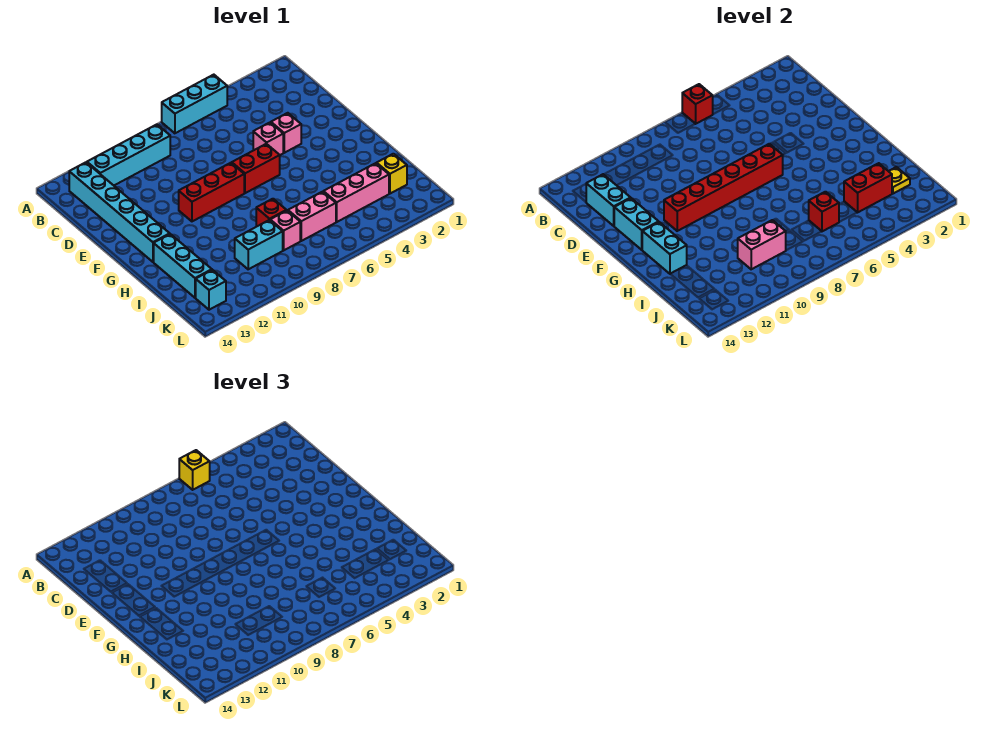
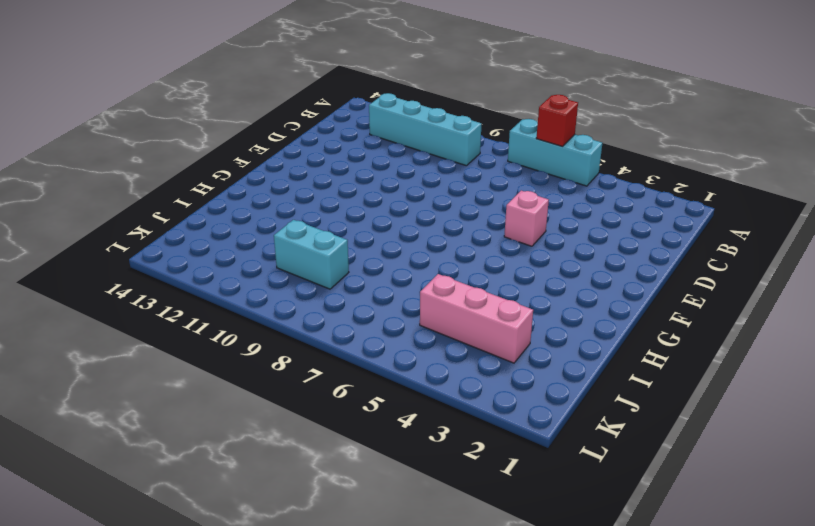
none -> cyan brick B13:G13 level 1
none -> pink brick E4 level 1
none -> red brick F6:F7 level 1

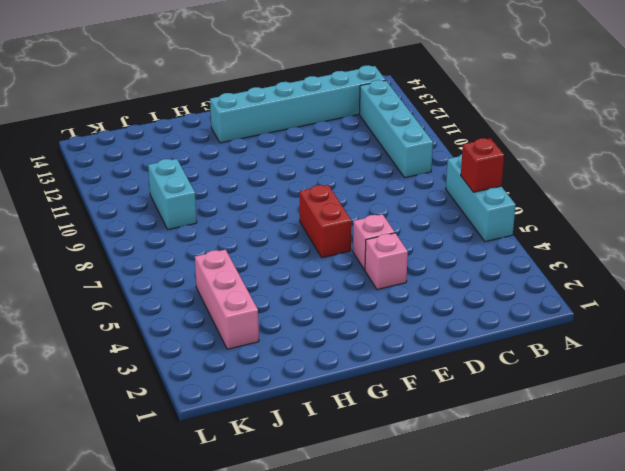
none -> red brick F8:F10 level 1
none -> cyan brick H13:J13 level 1
none -> red brick I8 level 1

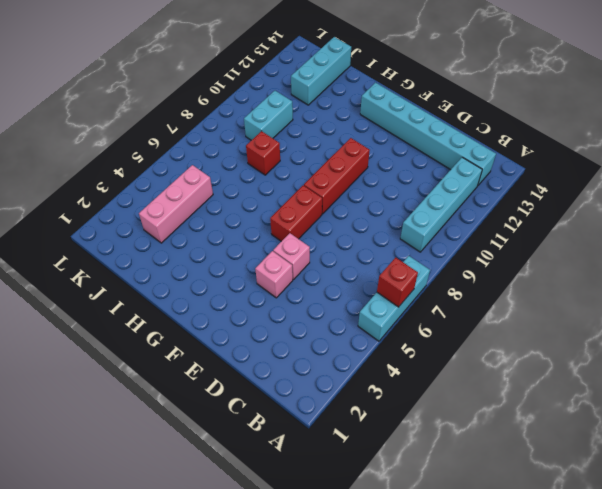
cyan brick J12:J14 level 1 -> cyan brick H13:J13 level 1
none -> yellow brick J2 level 1
none -> pink brick J6:J7 level 1
none -> pink brick J8 level 1

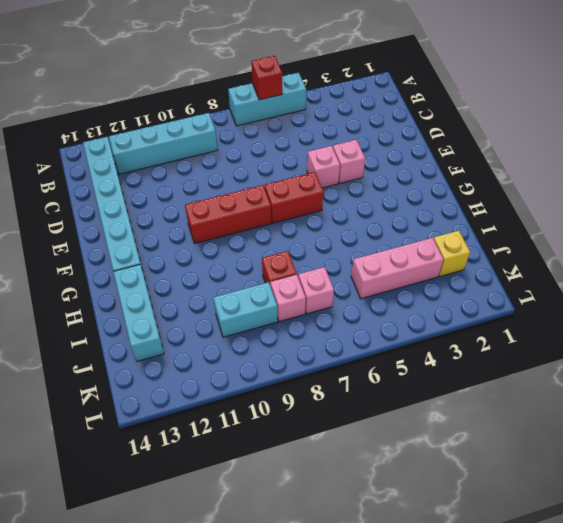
pink brick J7 level 1 -> pink brick J6:J7 level 1
none -> cyan brick K13 level 1
none -> cyan brick C13:D13 level 2
none -> cyan brick E13:F13 level 2

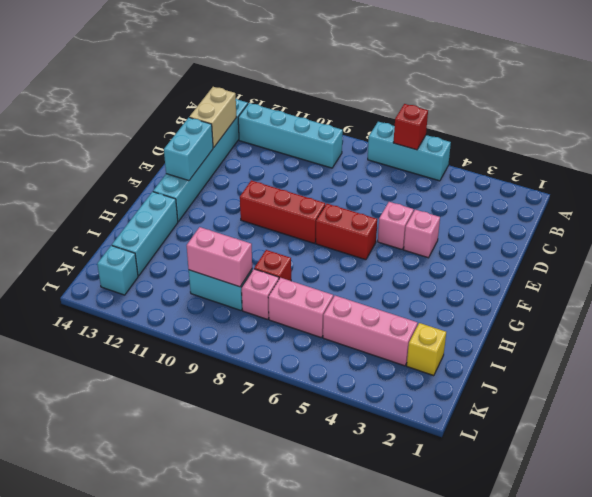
tan brick C13:D13 level 2 -> cyan brick C13:D13 level 2
none -> red brick F6:F11 level 2
none -> cyan brick G13:H13 level 2
none -> yellow plate J2 level 2

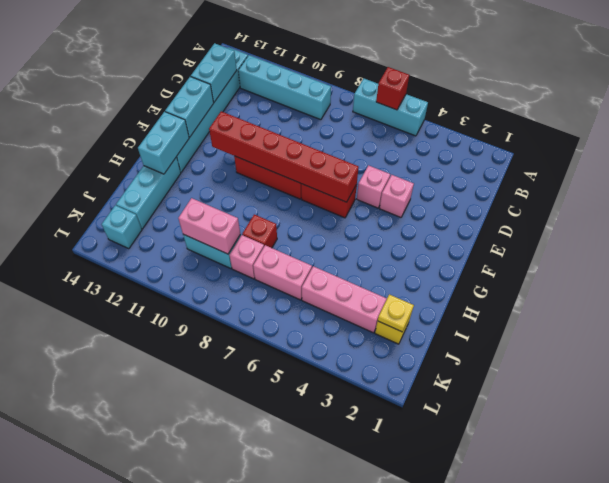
none -> red brick J3:J4 level 2
none -> red brick J6 level 2
none -> yellow brick A6 level 3

